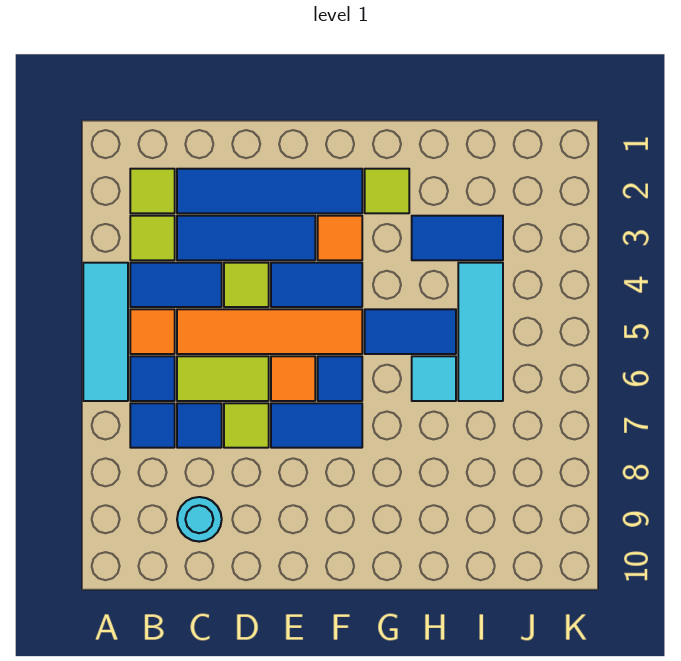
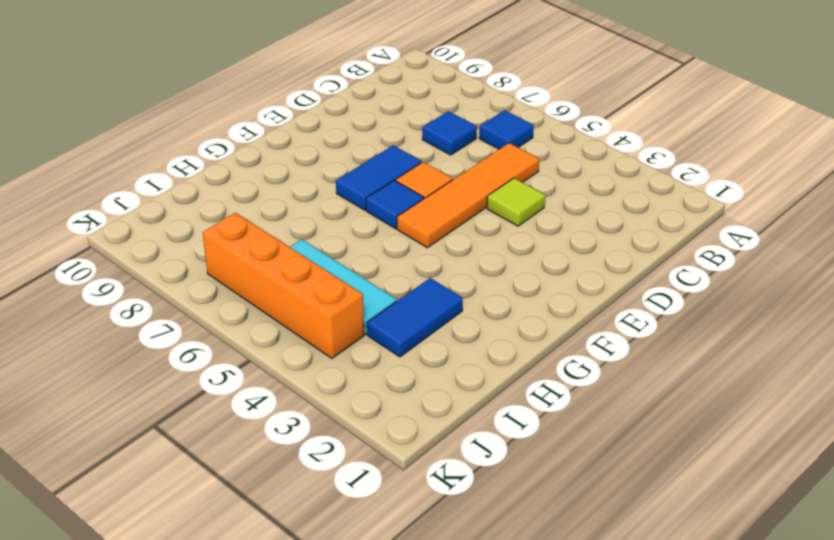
orange brick J4:J7 level 1 -> none
none -> cyan tile A4:A6 level 1
none -> lime tile B2 level 1
none -> lime tile B3 level 1

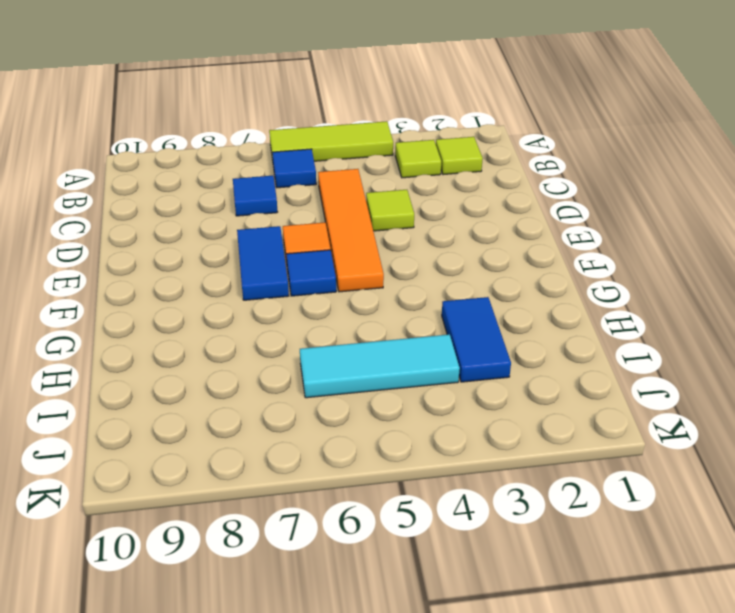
lime tile A4:A6 level 1 -> cyan tile A4:A6 level 1
none -> blue tile B4:C4 level 1
none -> orange tile B5 level 1
none -> blue tile B7 level 1

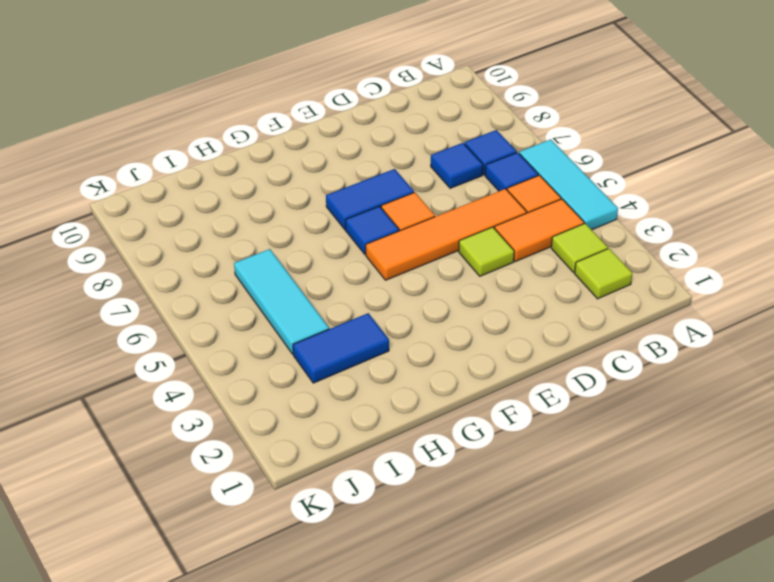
orange tile B4:C4 level 1 -> blue tile B4:C4 level 1
none -> blue tile C2:F2 level 1
none -> blue tile C3:E3 level 1
none -> lime tile C6:D6 level 1

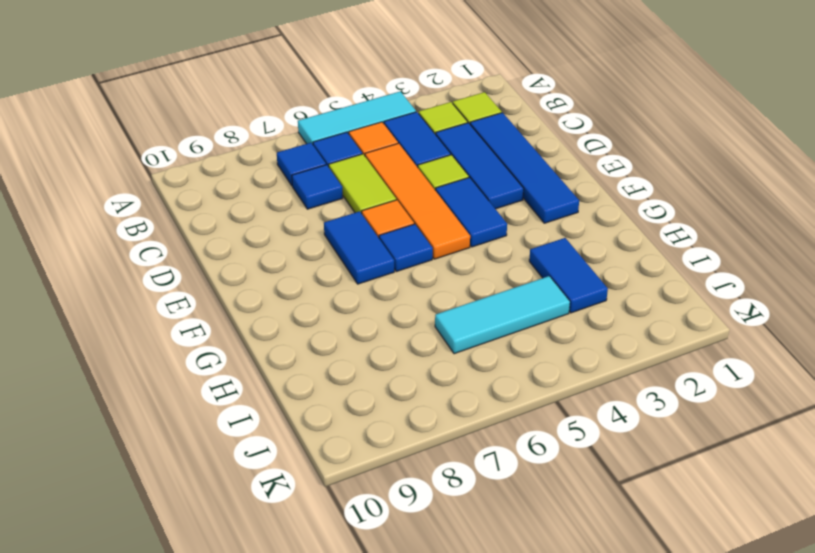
none -> cyan round brick C9 level 1
none -> lime tile D7 level 1
none -> orange tile F3 level 1

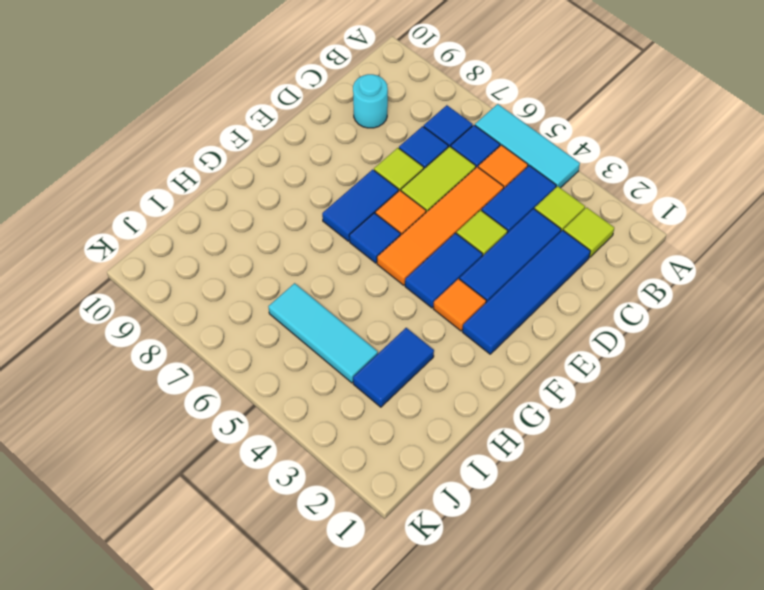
none -> lime tile G2 level 1
none -> blue tile G5:H5 level 1
none -> cyan tile H6 level 1

